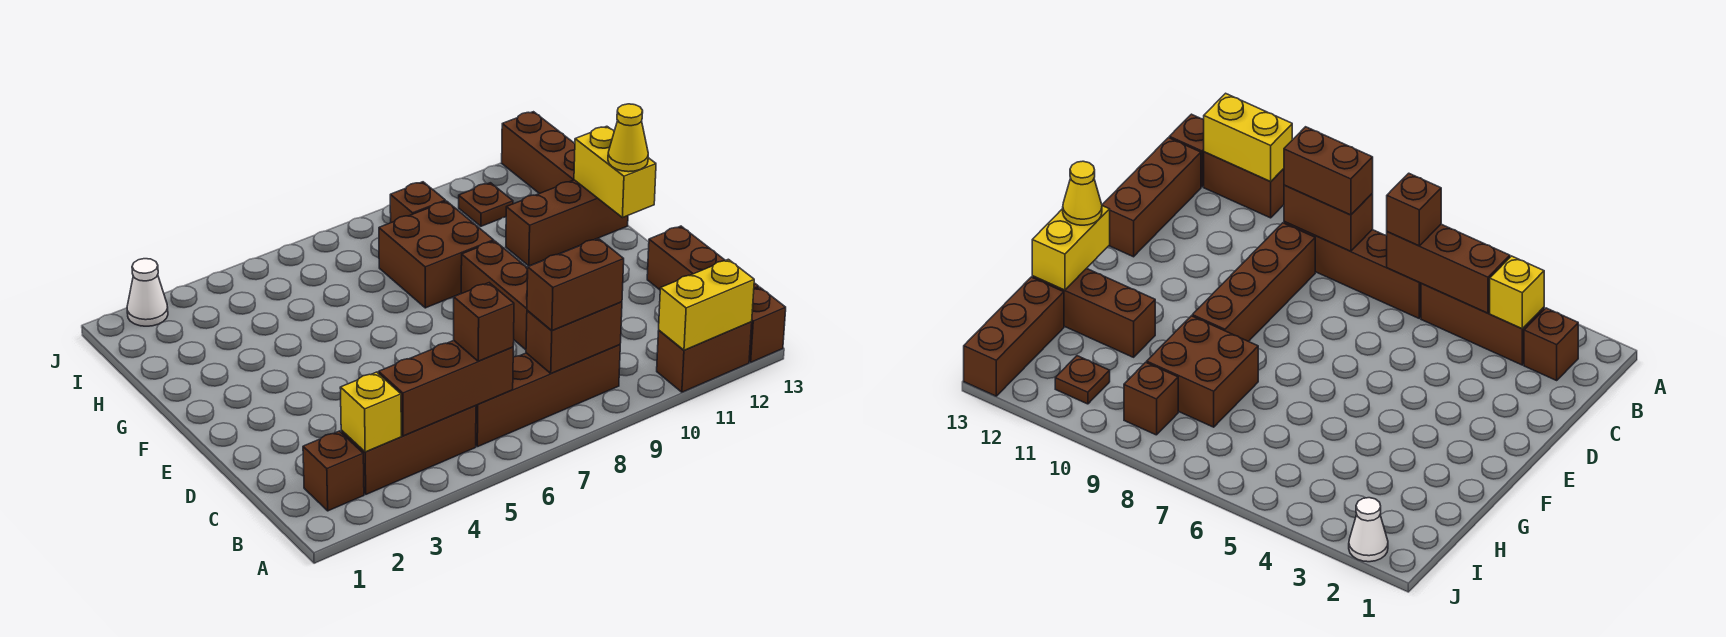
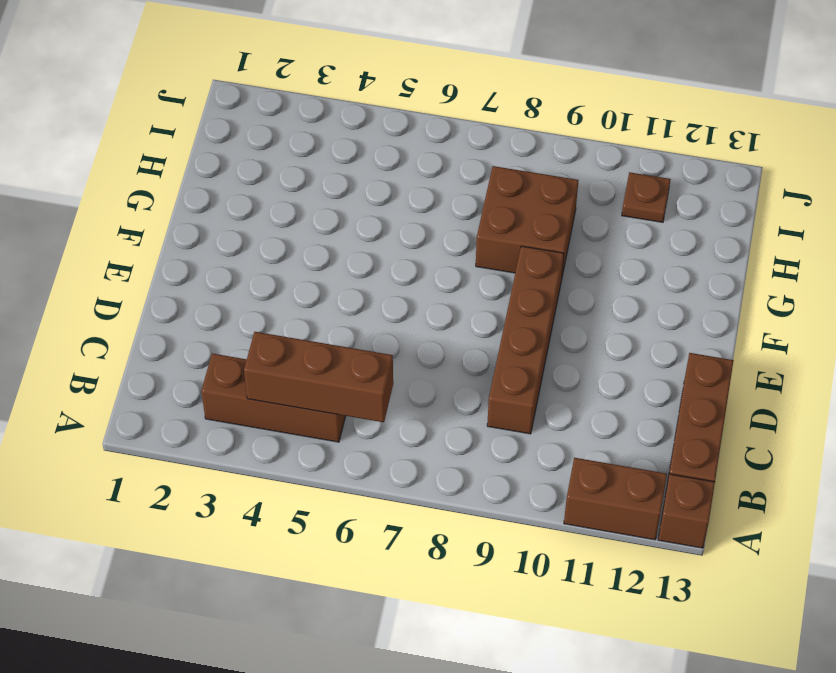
none -> brown brick B2 level 1
none -> brown brick B6:B9 level 1
none -> brown brick G11:G13 level 1

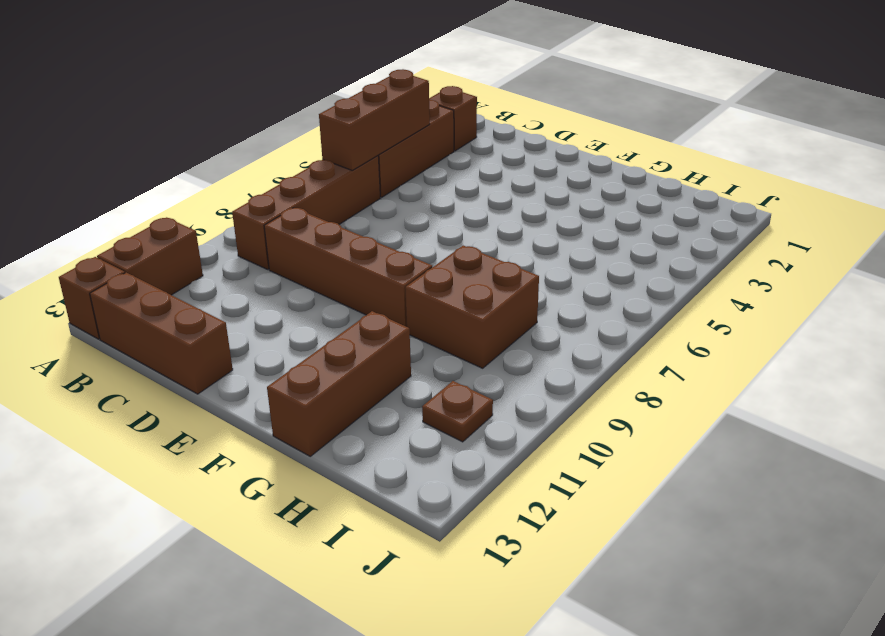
none -> brown brick H13:J13 level 1
none -> brown brick I9 level 1
none -> white cone J2 level 1

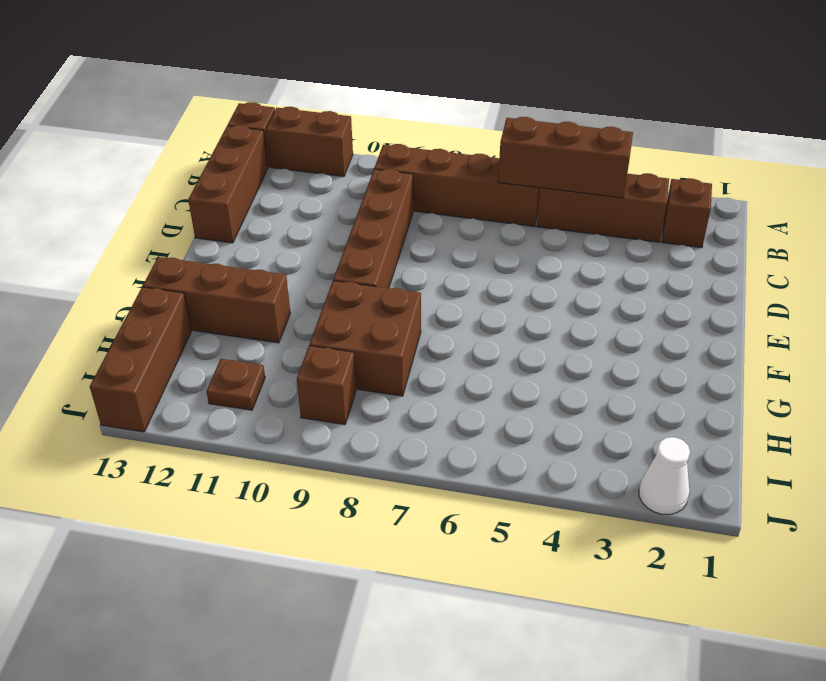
none -> yellow brick A11:A12 level 2
none -> yellow brick B3 level 2
none -> brown brick B8:B9 level 2

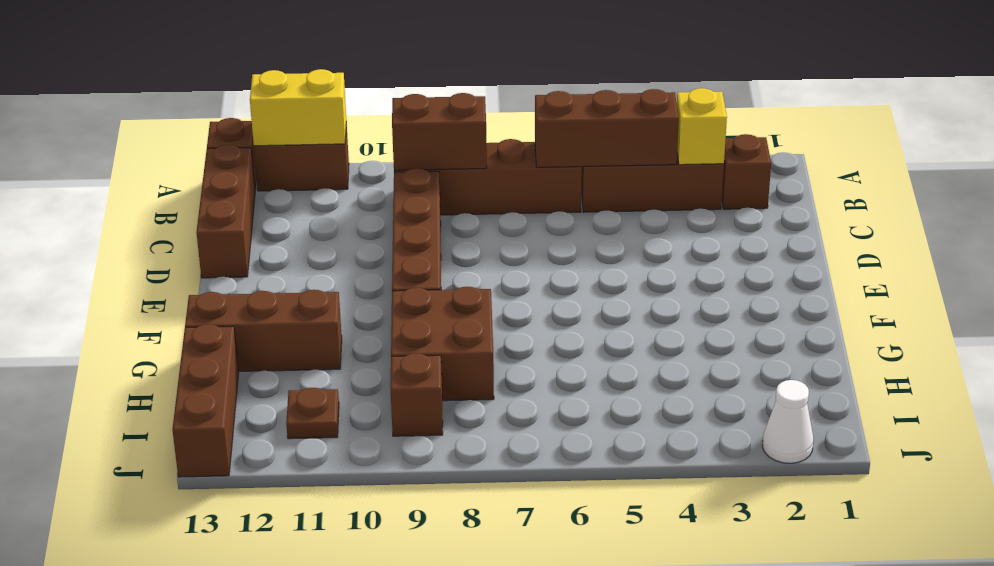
none -> yellow brick F13:G13 level 2
none -> brown brick B6 level 3
none -> brown brick B8:B9 level 3

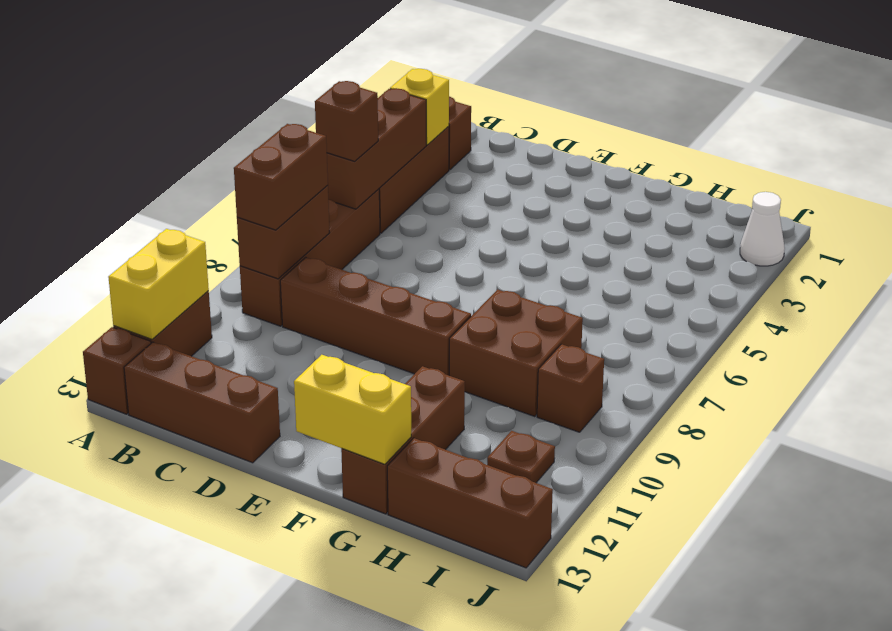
none -> yellow cone F13 level 3

